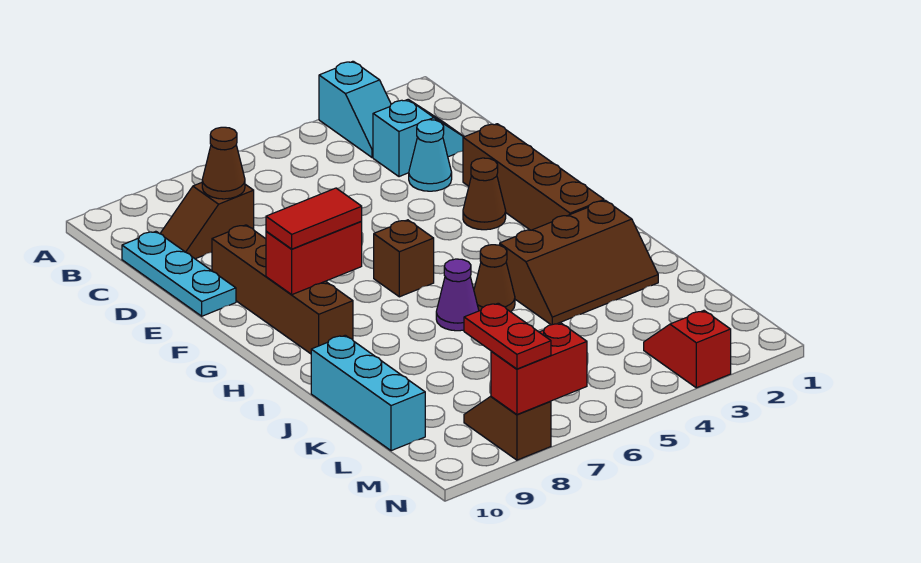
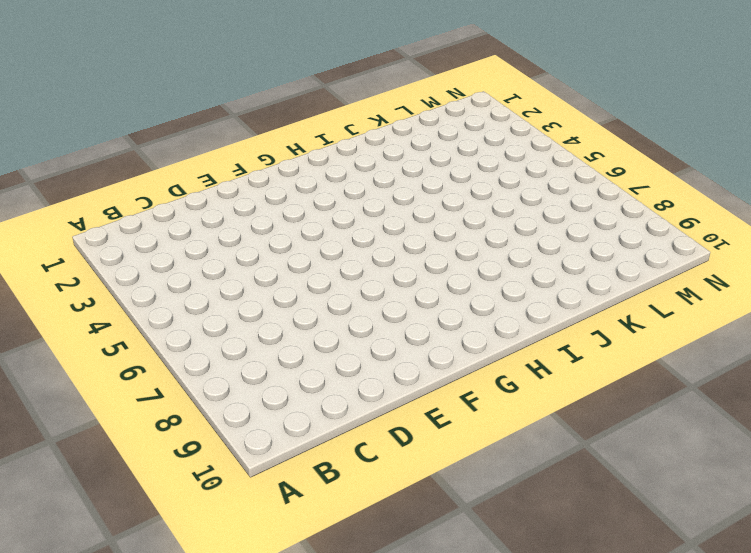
none -> cyan slope A3:B3 level 1 top A
none -> cyan slope C2:C3 level 1 top 3
none -> brown slope C8:C9 level 1 top 8

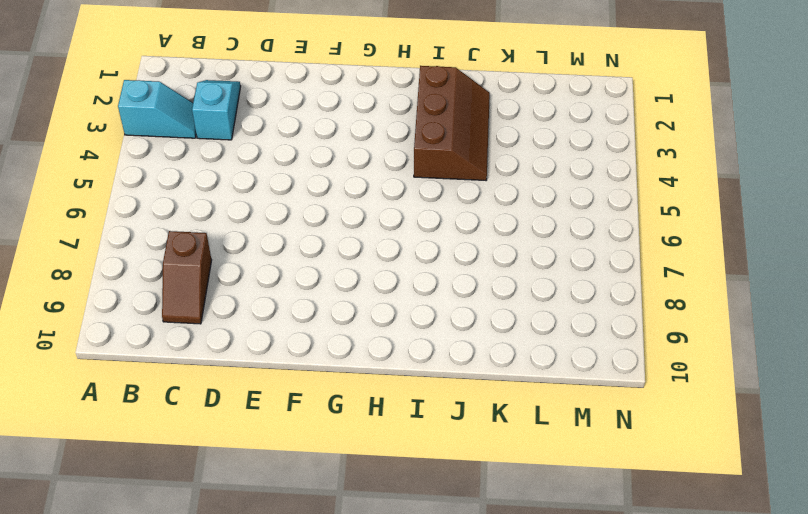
none -> cyan plate C10:E10 level 1
none -> cyan cone D3 level 1
none -> brown brick E2:H2 level 1

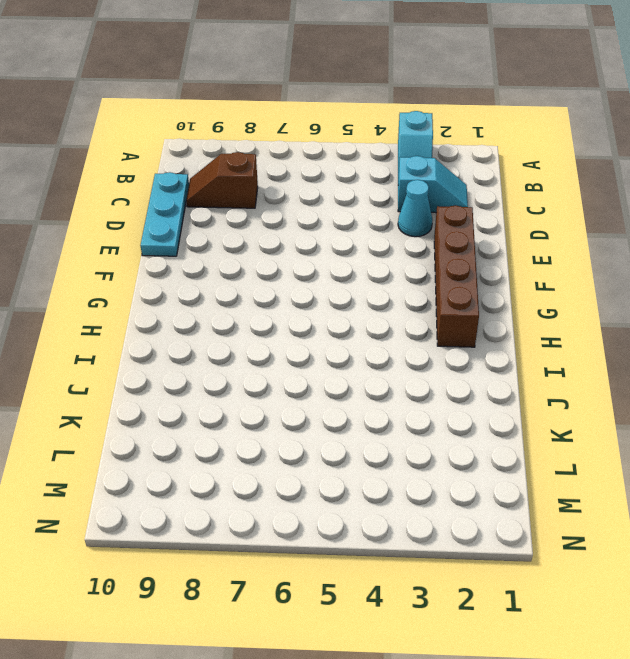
none -> brown brick E9:H9 level 1
none -> brown cone F3 level 1
none -> brown brick G6 level 1

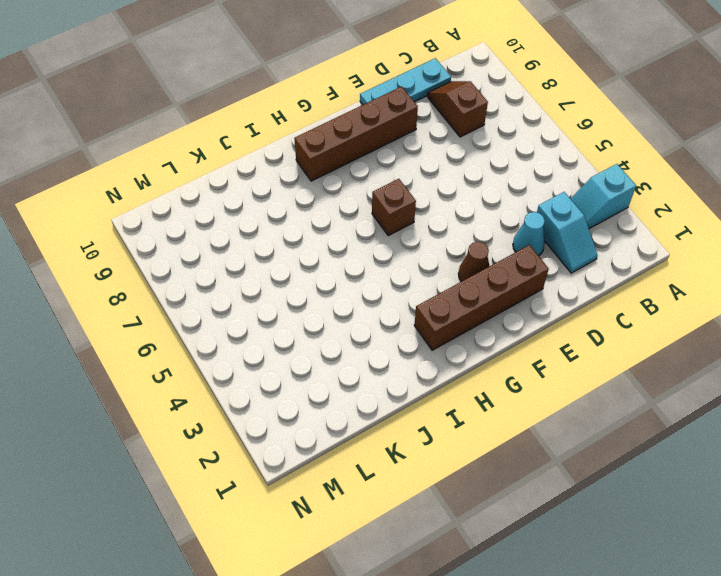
none -> brown slope I2:J4 level 1 top I
none -> brown cone I5 level 1
none -> purple cone I6 level 1

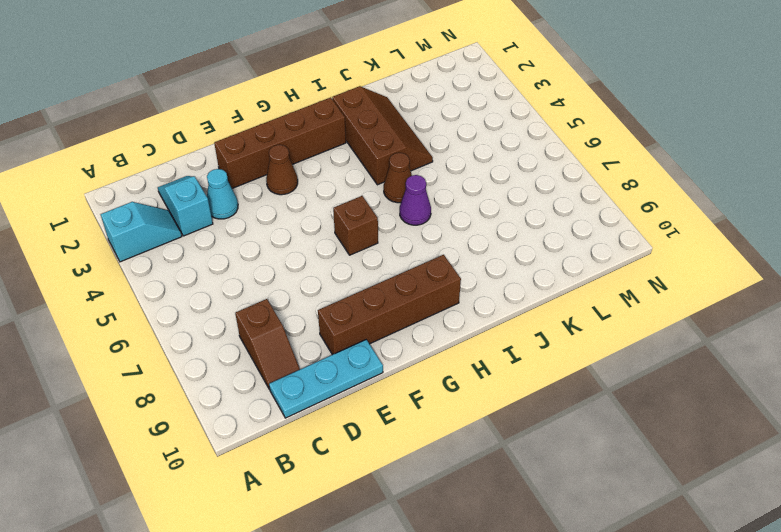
none -> cyan brick J10:L10 level 1
none -> red slope M3:N3 level 1 top N
none -> brown slope M8:N8 level 1 top N

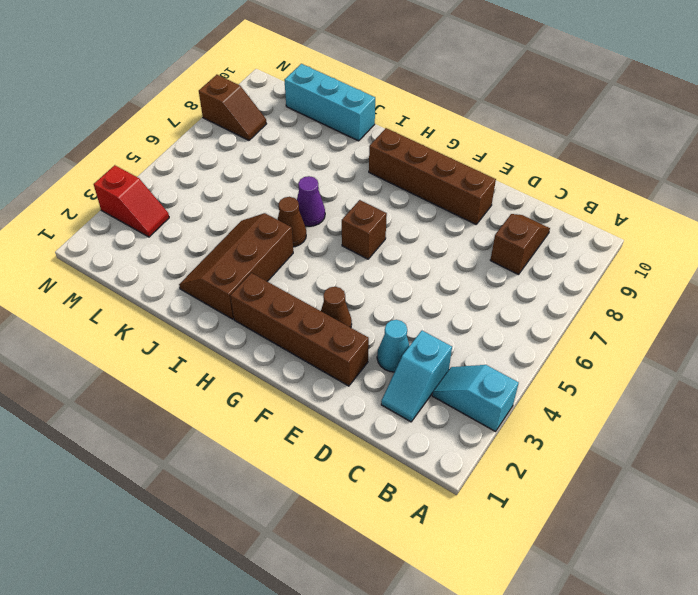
none -> cyan plate C10:E10 level 1
none -> brown cone C8 level 2
none -> red brick G8:G9 level 2

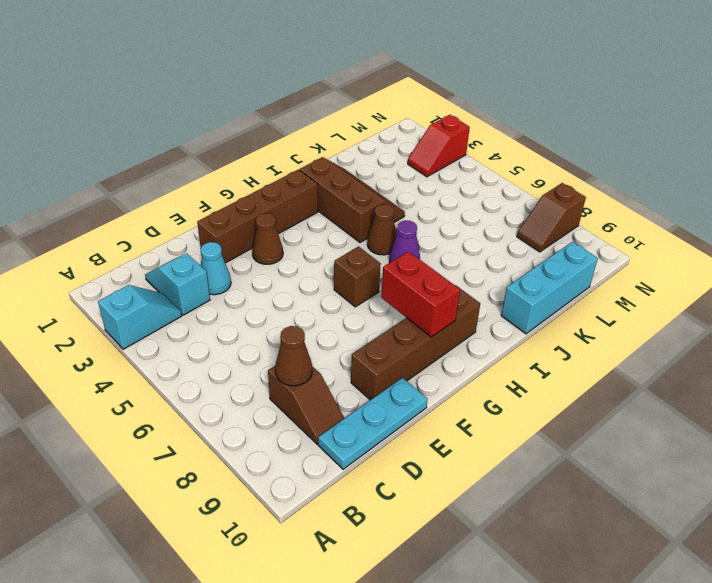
none -> red brick N7:N8 level 2
none -> red tile G8:G9 level 3
none -> red plate M8:N8 level 3

